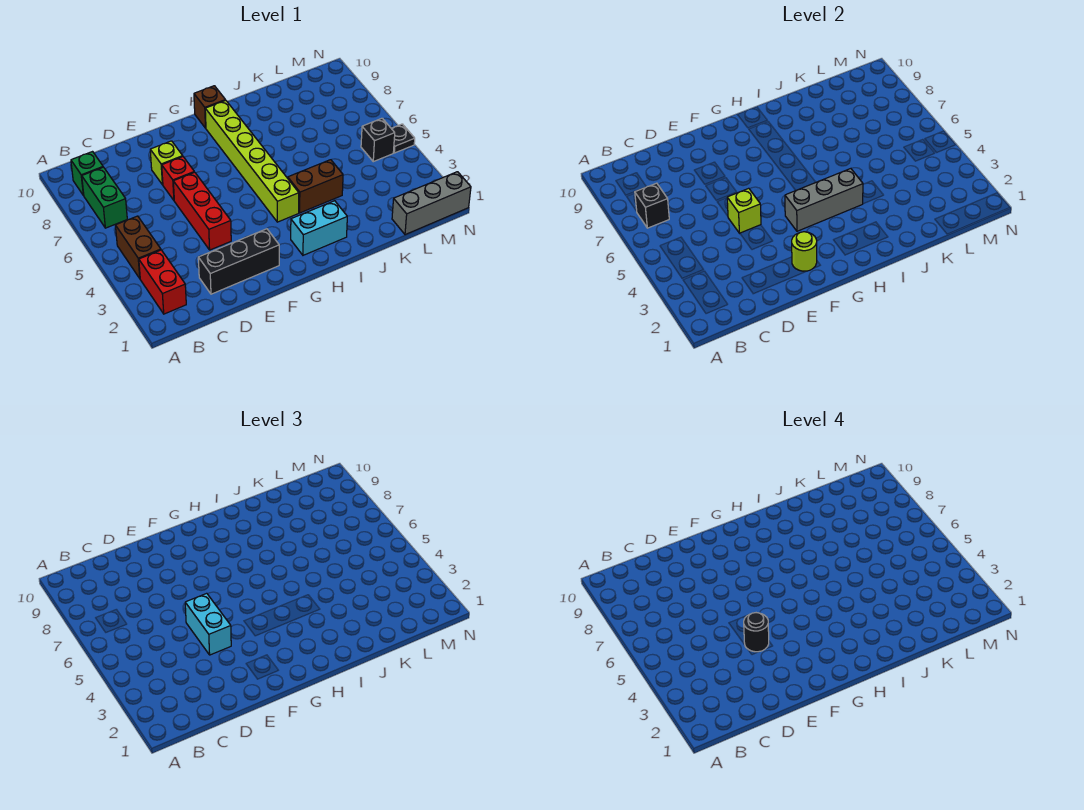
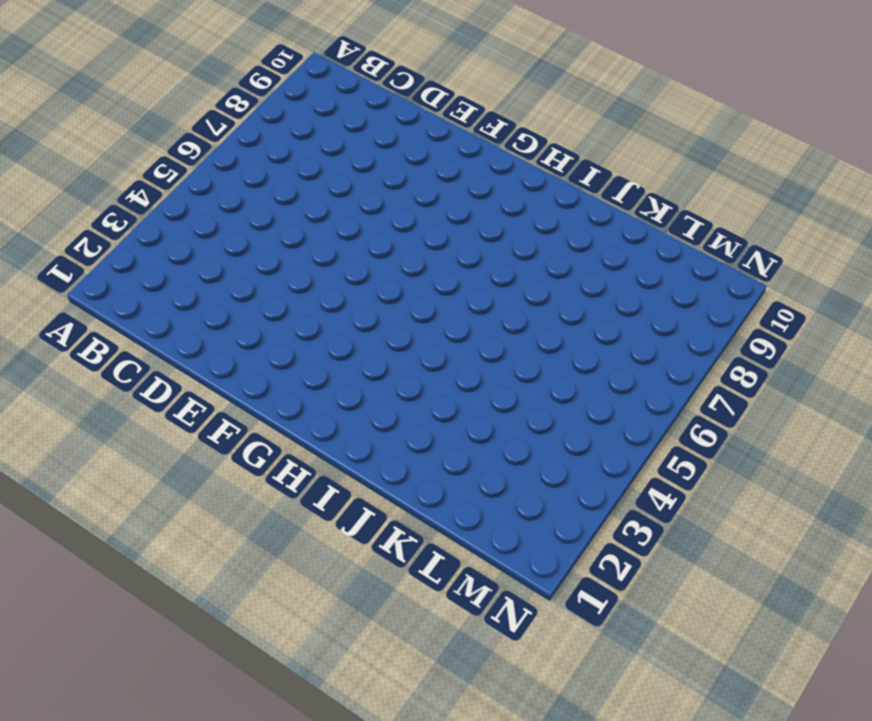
none -> red brick B2:B3 level 1
none -> brown brick B4:B5 level 1
none -> green brick B7:B8 level 1

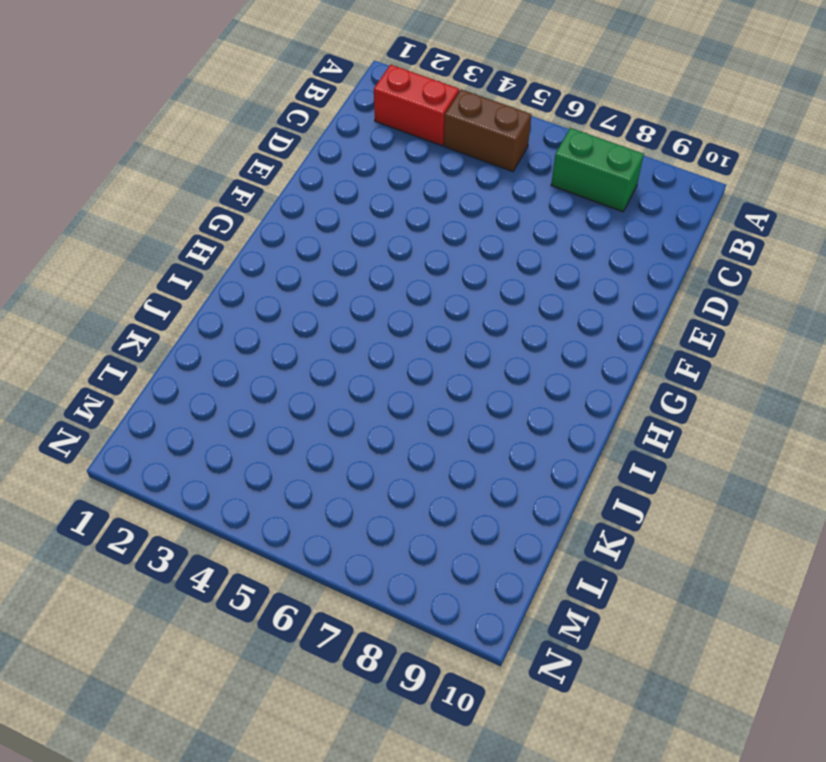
none -> green brick B9 level 1
none -> black brick D2:F2 level 1
none -> red brick E4:E6 level 1

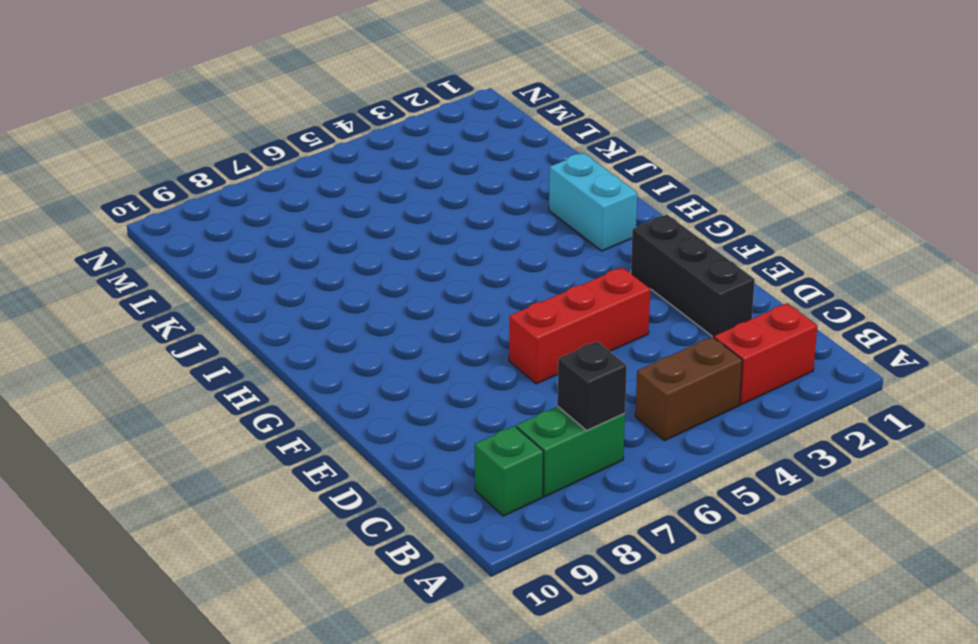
none -> red brick E7 level 1
none -> lime brick E8 level 1
none -> lime brick H4:H9 level 1

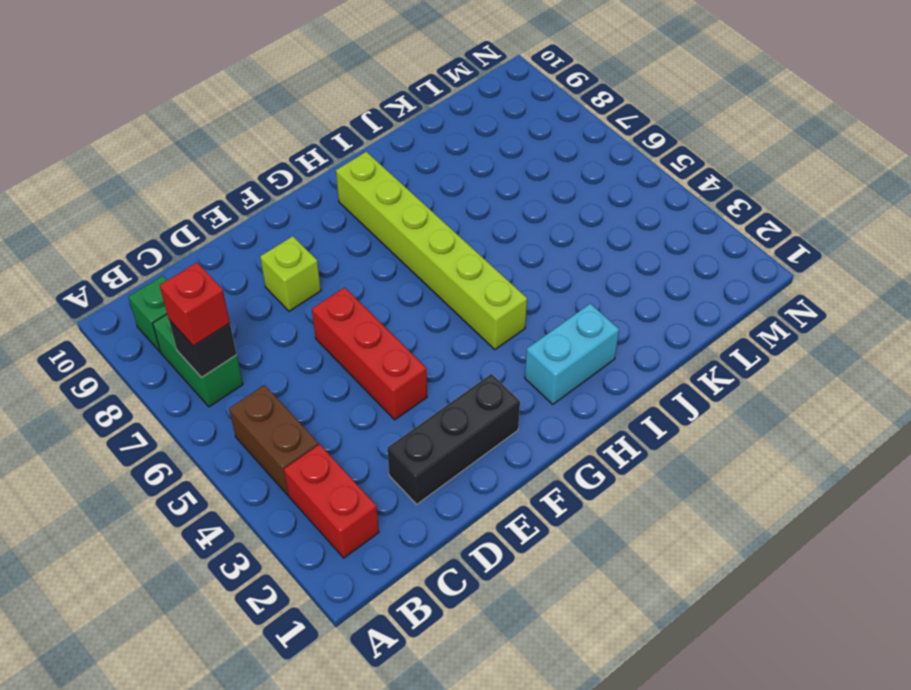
red brick B7 level 3 -> red brick E7 level 1
none -> brown brick H10 level 1
none -> brown brick I4:J4 level 1
none -> grey brick L1:N1 level 1

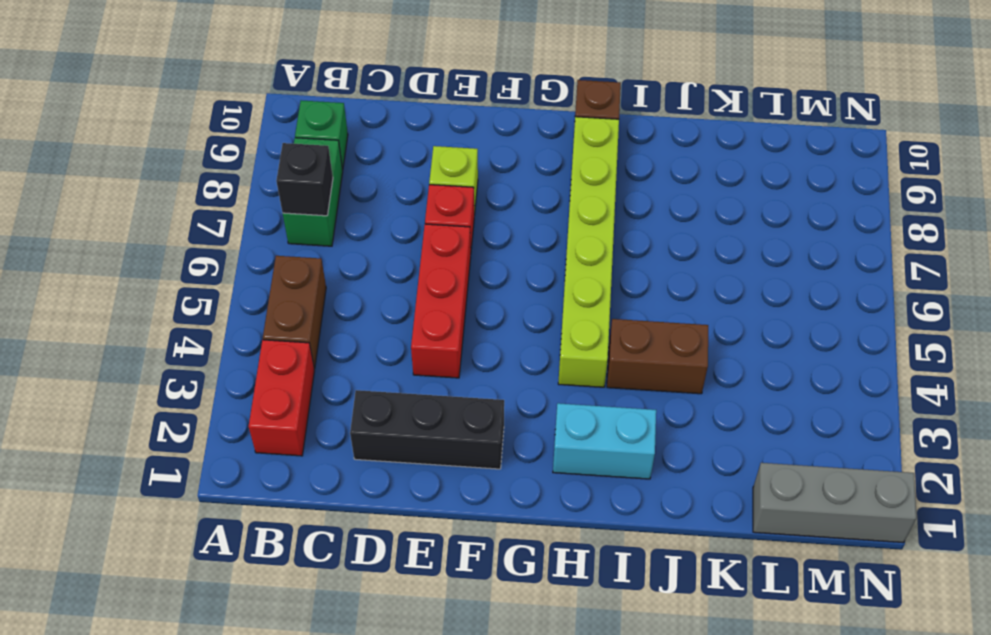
none -> black brick M5 level 1
none -> black plate N5 level 1
none -> lime brick E5 level 2

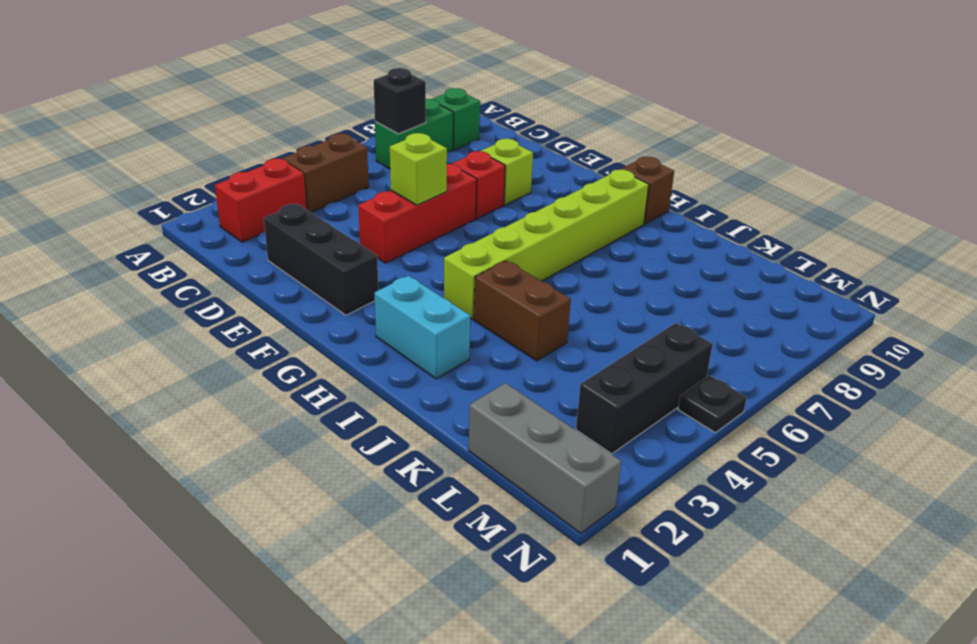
black brick M3:M5 level 1 -> black brick M5 level 1
none -> lime round brick F2 level 2
none -> grey brick G4:I4 level 2
none -> cyan brick E4:E5 level 3

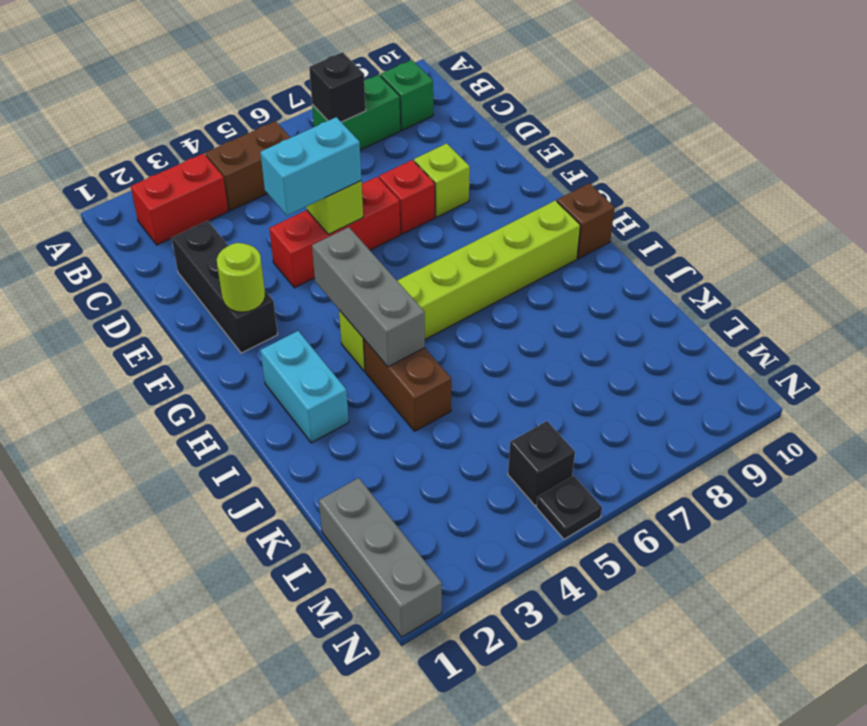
none -> black round brick E4 level 4

